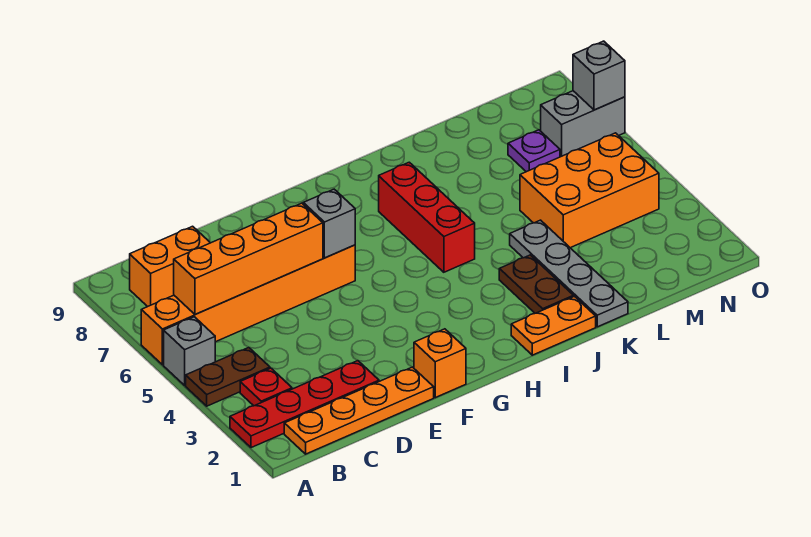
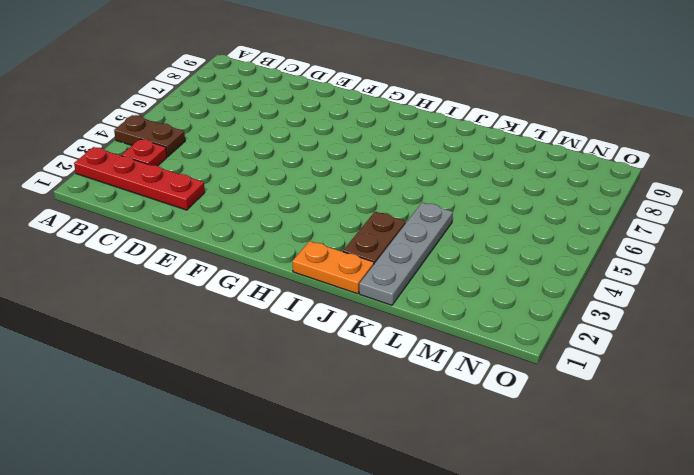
none -> grey brick A5 level 1
none -> orange brick A6:F6 level 1
none -> orange plate B1:E1 level 1

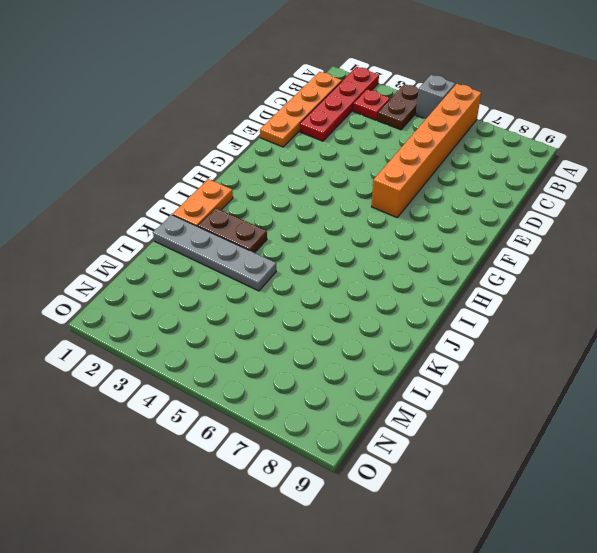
none -> orange brick B8:C8 level 1
none -> orange brick F1 level 1
none -> red brick I5:I7 level 1

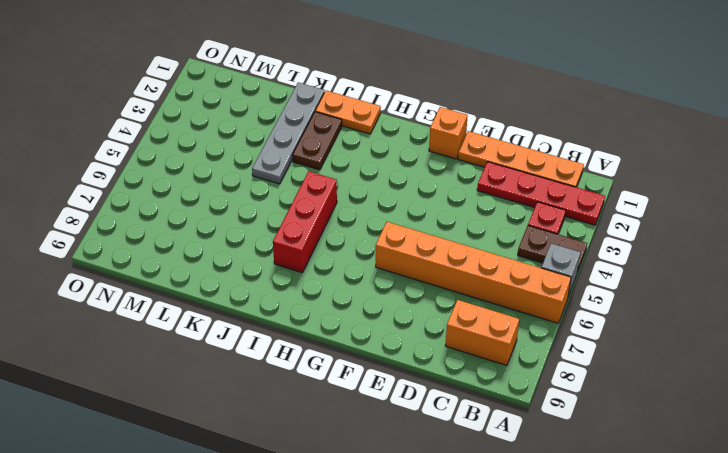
none -> orange brick L4:N5 level 1
none -> purple plate M7 level 1
none -> grey brick N7:O7 level 1

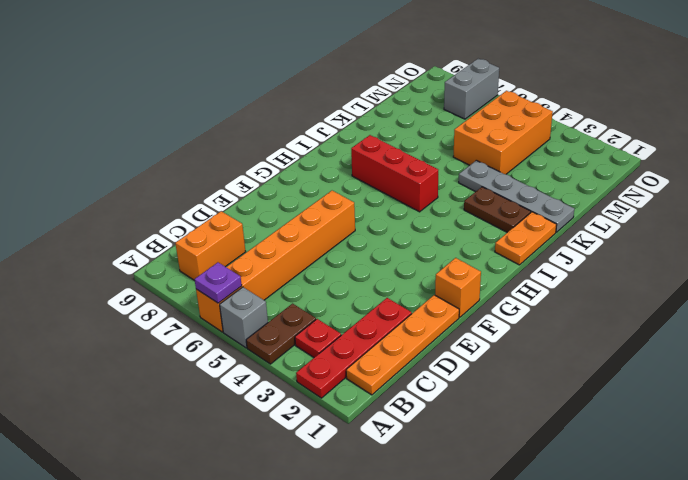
purple plate A6 level 2 -> purple plate M7 level 1
none -> orange brick B6:E6 level 2
none -> grey brick F6 level 2
none -> grey brick O7 level 2

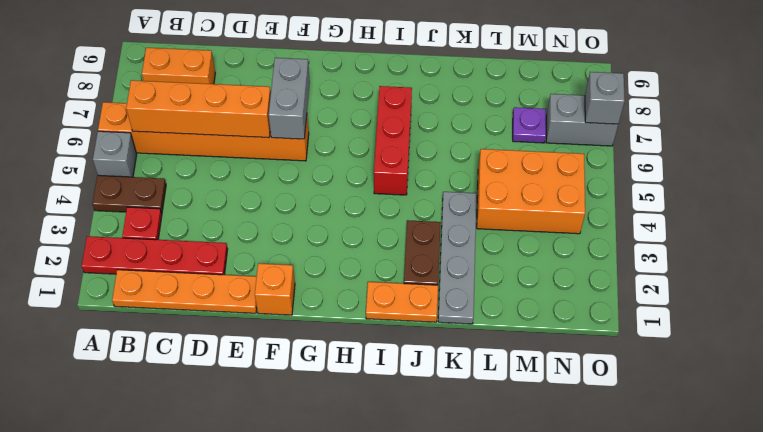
grey brick F6:F7 level 2 -> grey brick F6 level 2

